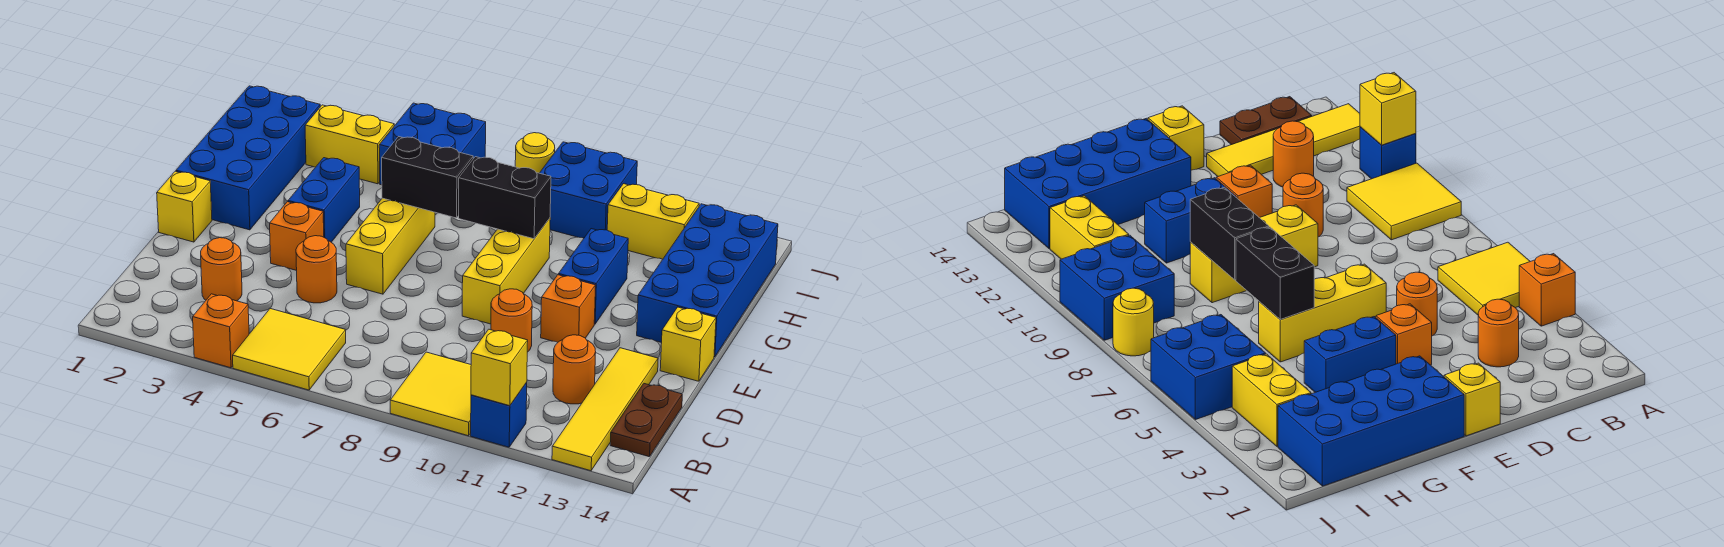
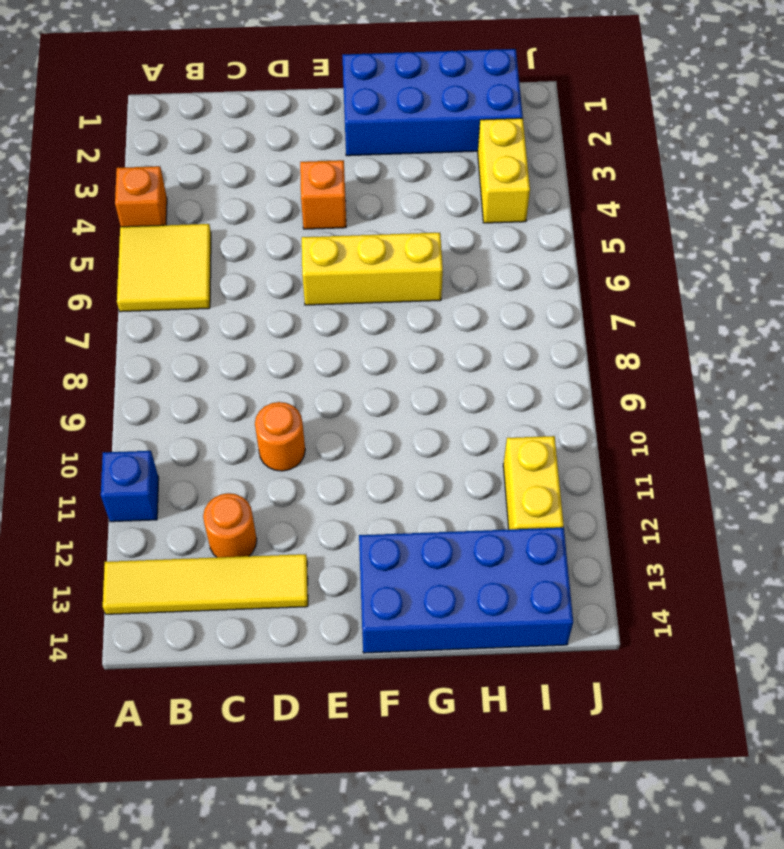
none -> yellow tile A9:B10 level 1
none -> brown plate B14:C14 level 1
none -> orange round brick C3 level 1

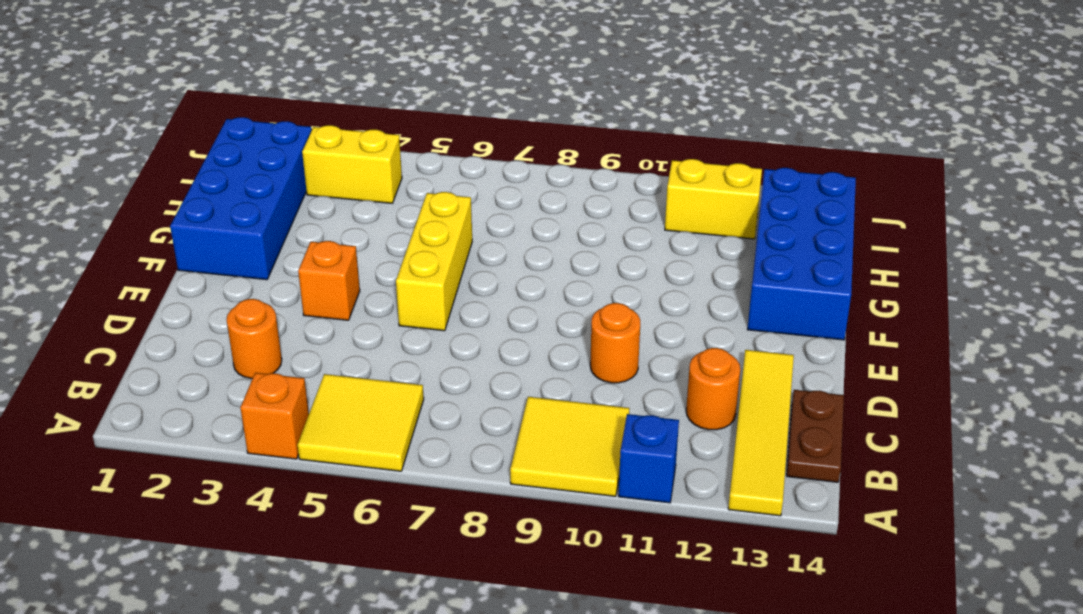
none -> orange round brick D5 level 1
none -> yellow brick E1 level 1
none -> yellow brick E9:G9 level 1

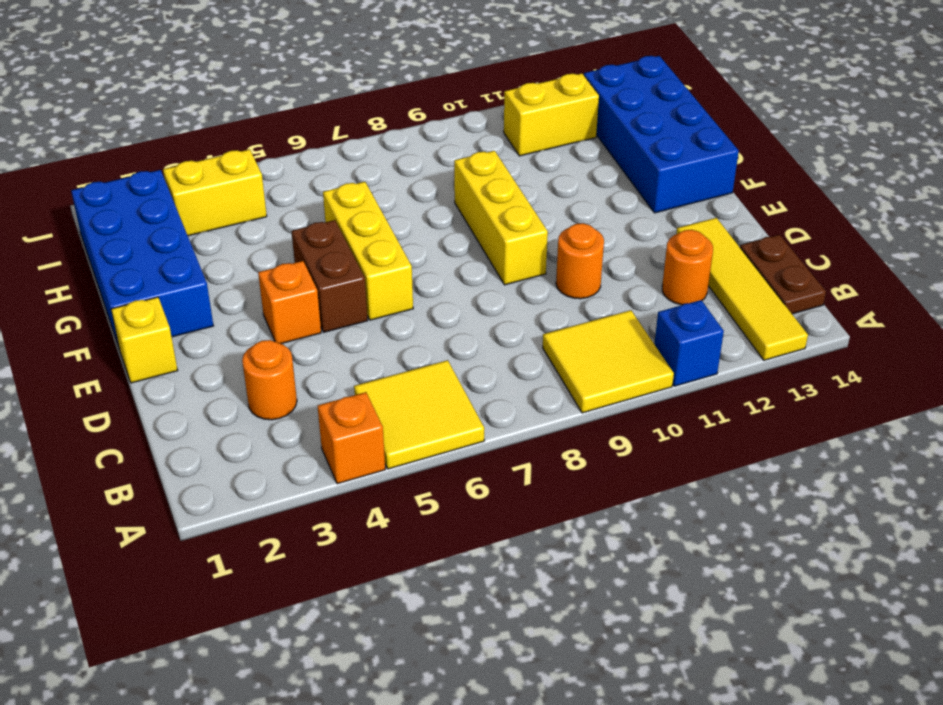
brown brick E5:F5 level 1 -> none
none -> orange round brick D5 level 1
none -> orange brick E11 level 1
none -> yellow brick E14 level 1

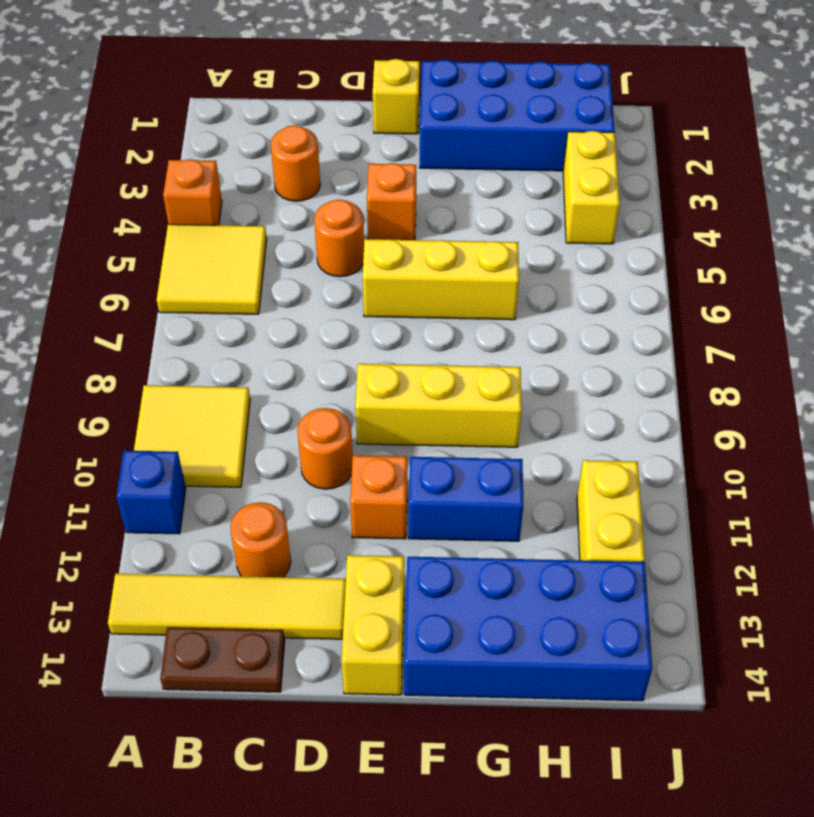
yellow brick E13:E14 level 1 -> yellow brick E14 level 1
none -> blue brick F4:G4 level 1
none -> blue brick I5:J6 level 1
none -> blue brick I9:J10 level 1

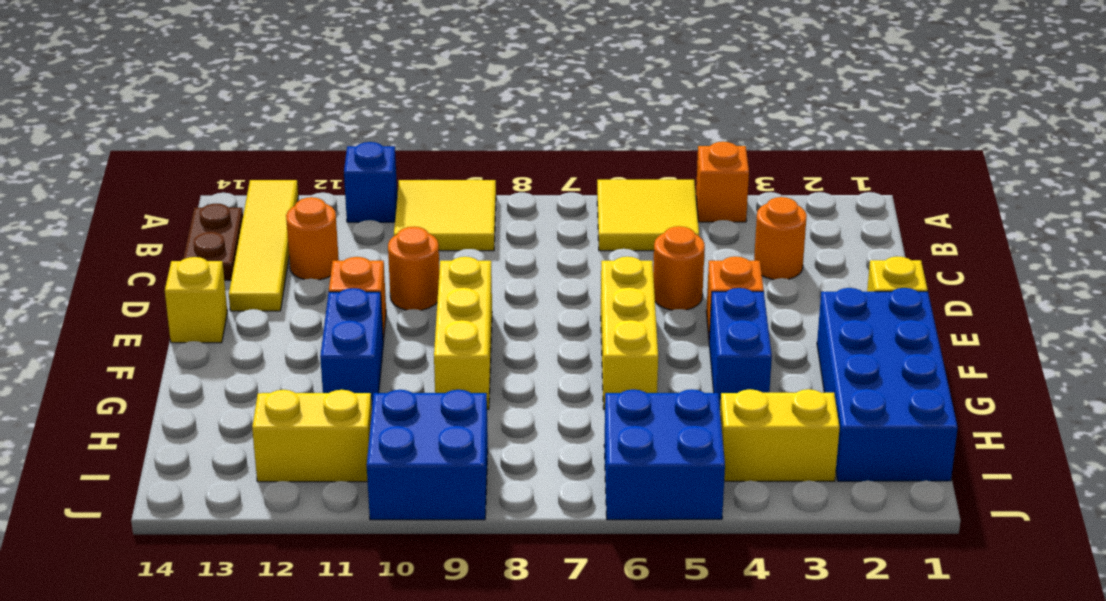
none -> blue brick F13:I14 level 1
none -> yellow round brick J8 level 1
none -> yellow brick A11 level 2

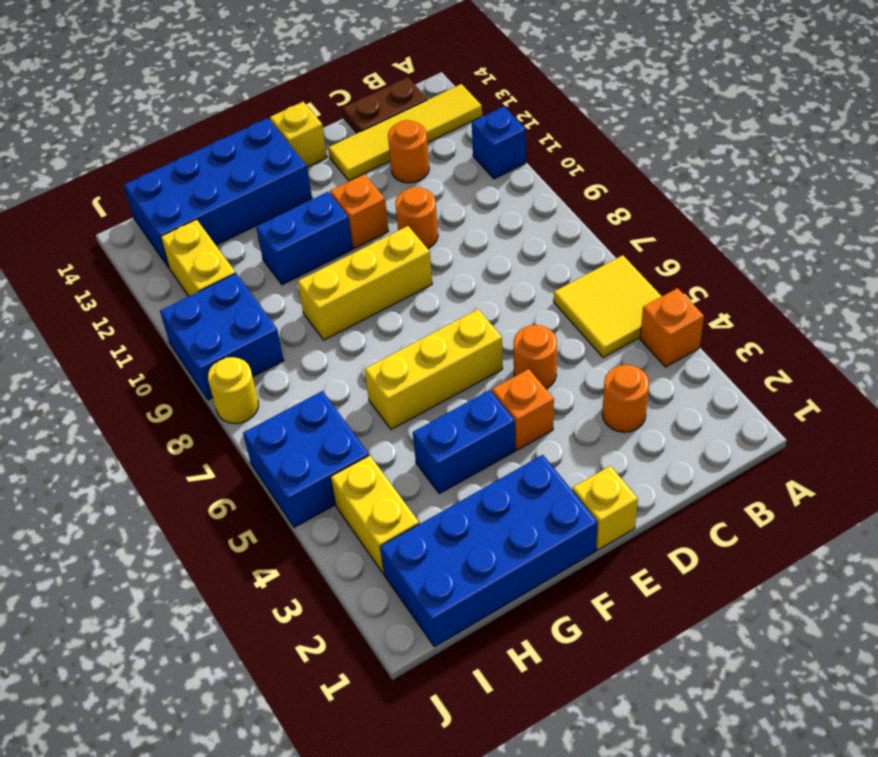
none -> yellow tile A9:B10 level 1
none -> yellow brick A11 level 2
none -> black brick G6:G7 level 2

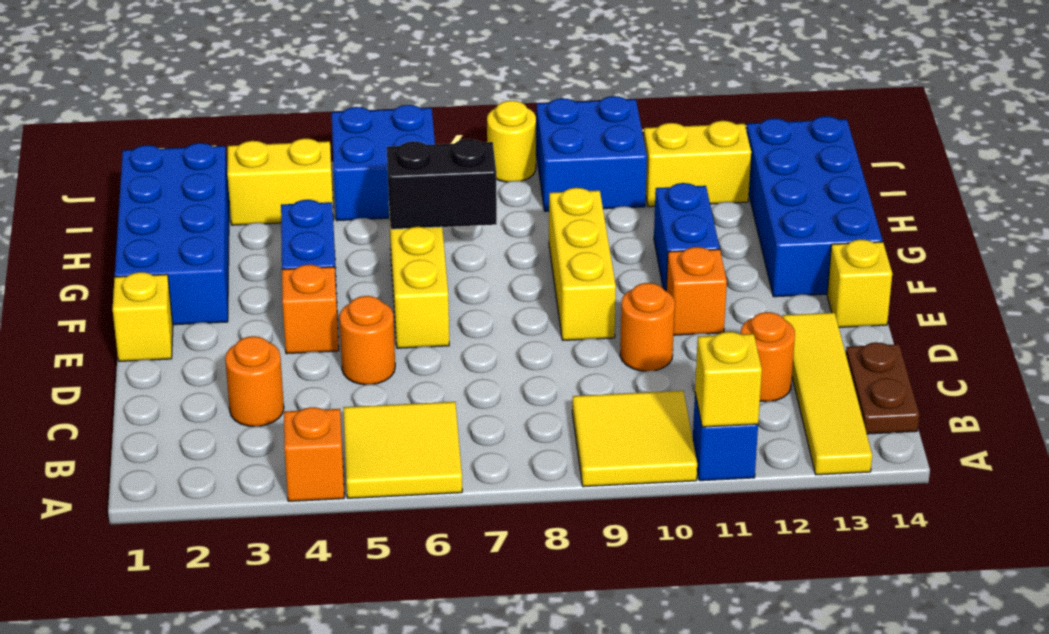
none -> black brick G8:G9 level 2

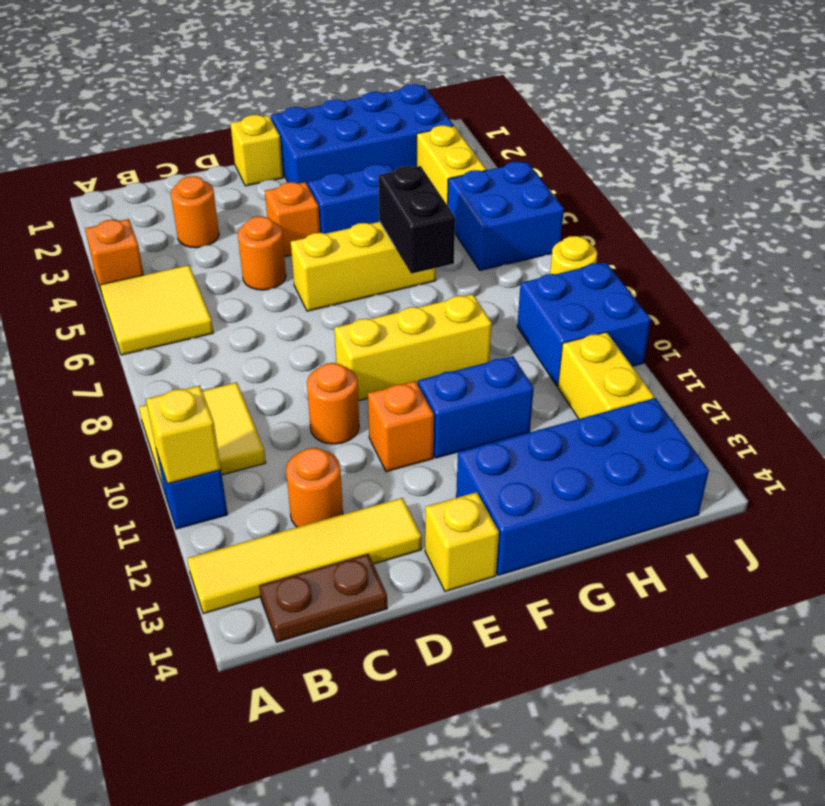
none -> black brick G8:G9 level 2

